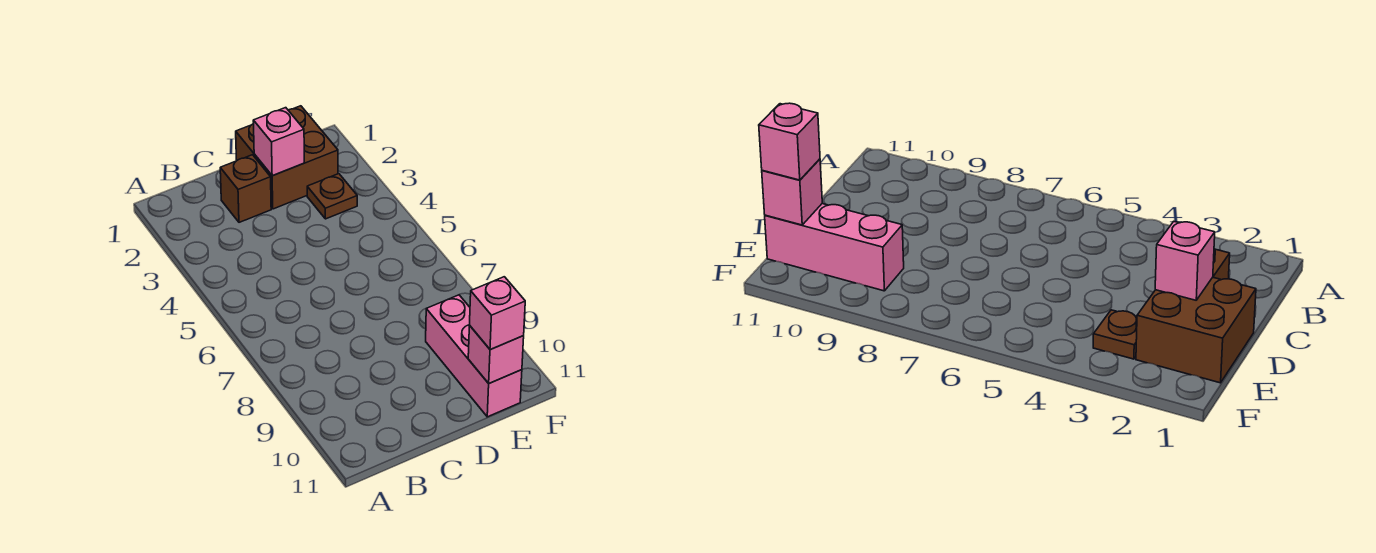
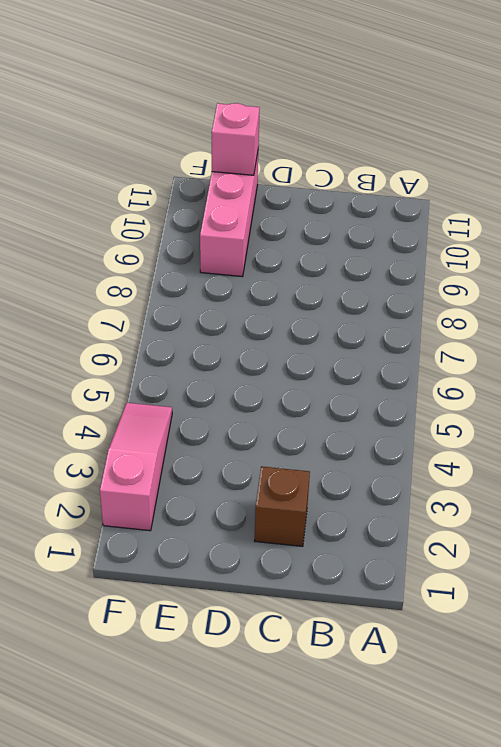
pink slope F2:F4 level 1 top 2 -> none
none -> brown brick D1:E2 level 1
none -> brown plate E3 level 1

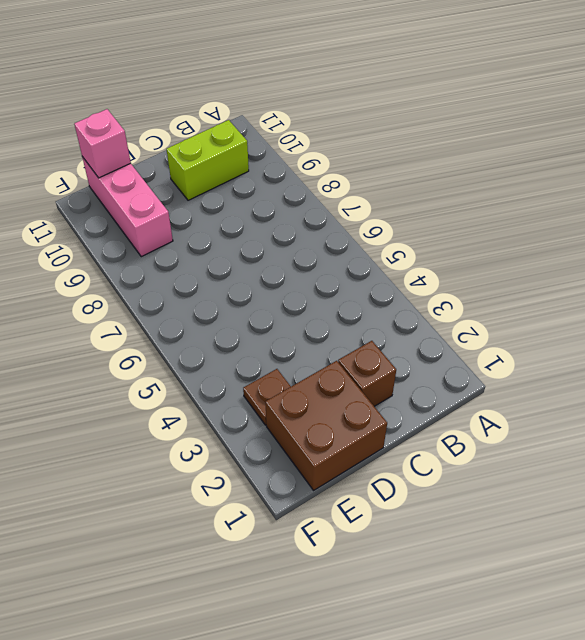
lime brick B10:C10 level 1 -> none
none -> pink brick D2 level 2
none -> pink brick E11 level 3

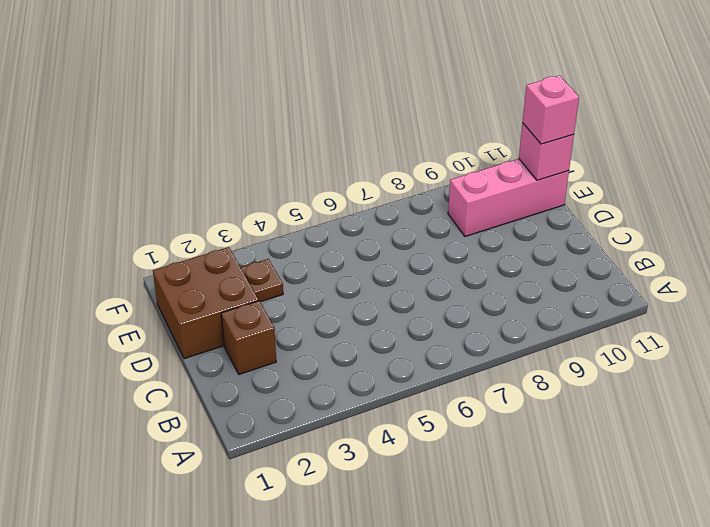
none -> pink brick D2 level 2

